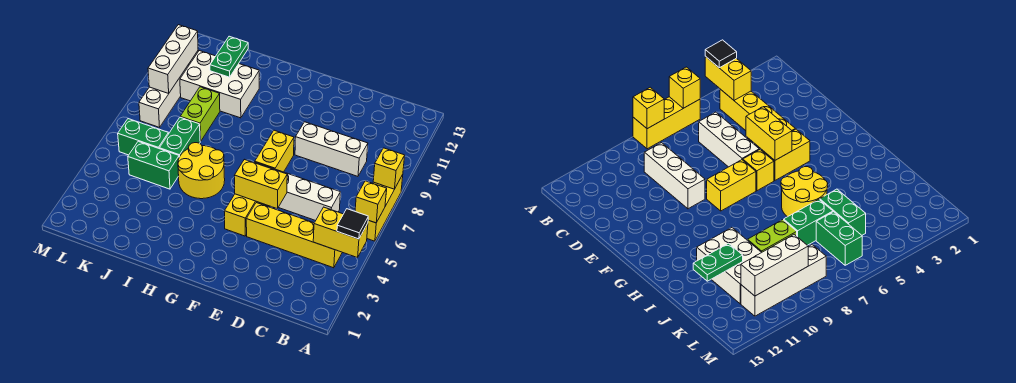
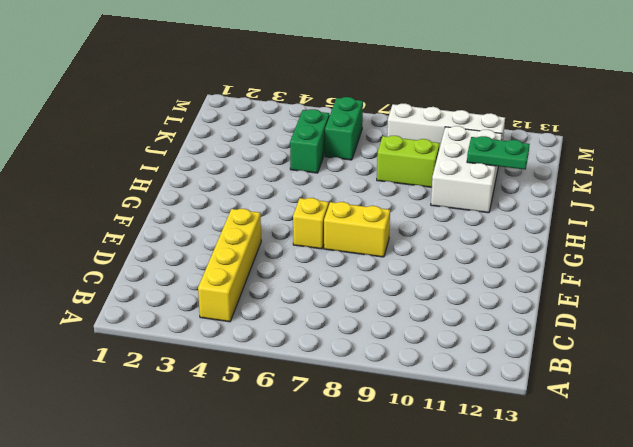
none -> yellow brick A6:A8 level 1
none -> white brick C6:E6 level 1
none -> white brick C9:E9 level 1

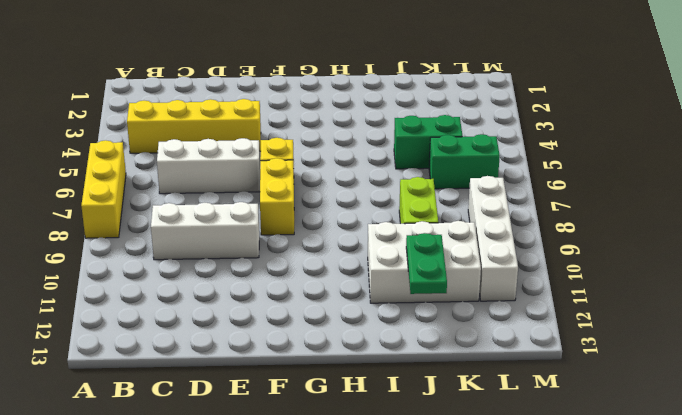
none -> yellow brick F4:F5 level 1
none -> yellow round brick H5:I6 level 1
none -> green brick J6:J7 level 1

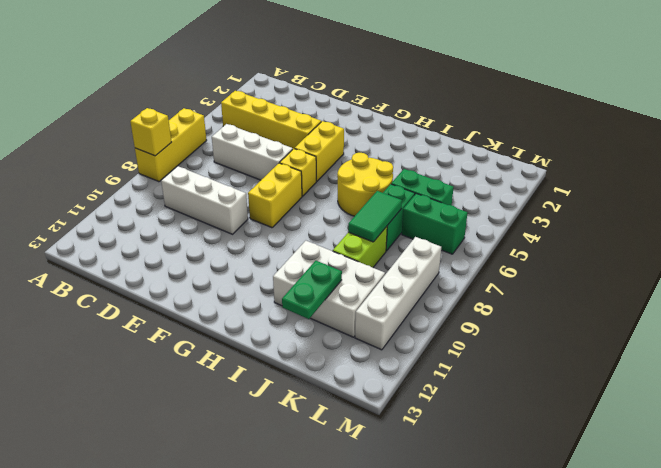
green tile J7:J8 level 2 -> none
none -> yellow brick A4:B4 level 2
none -> yellow brick A6 level 2
none -> yellow brick E5:F5 level 2

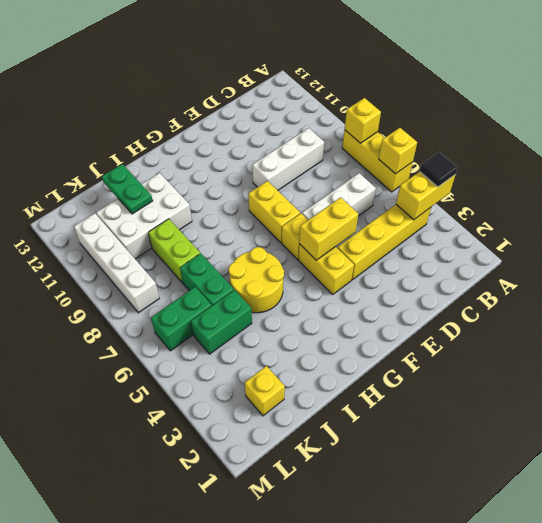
yellow brick K2 level 1 -> none
none -> white brick L9:L11 level 2

